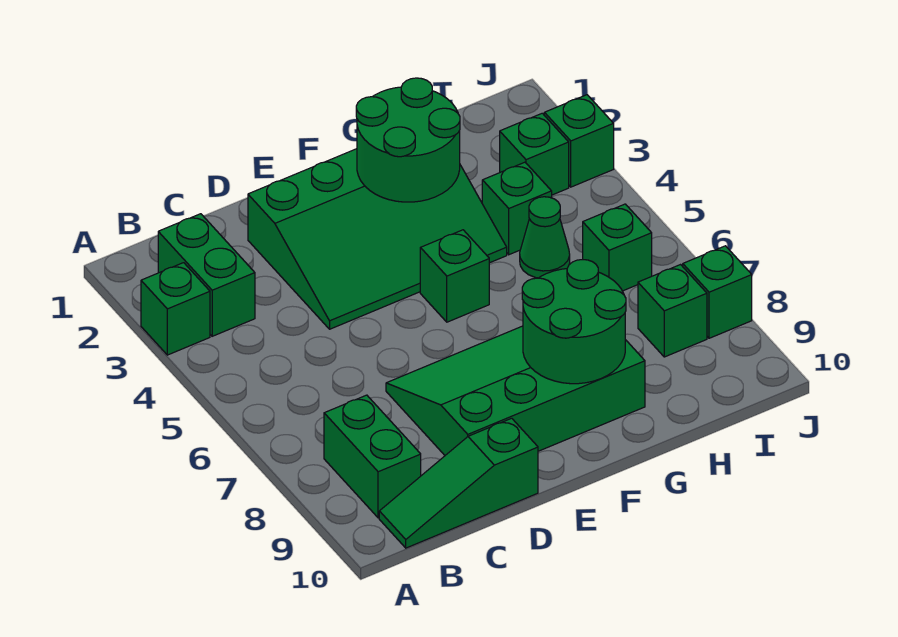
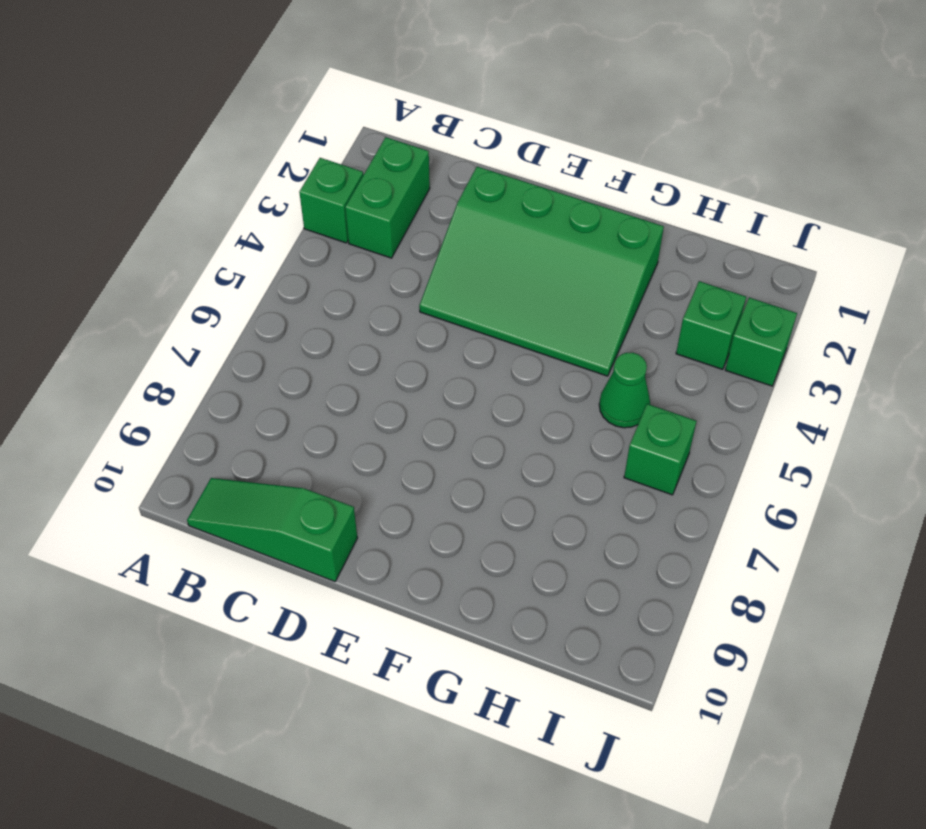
none -> green brick B8:B9 level 1
none -> green slope D7:G9 level 1 top 9
none -> green brick F5 level 1

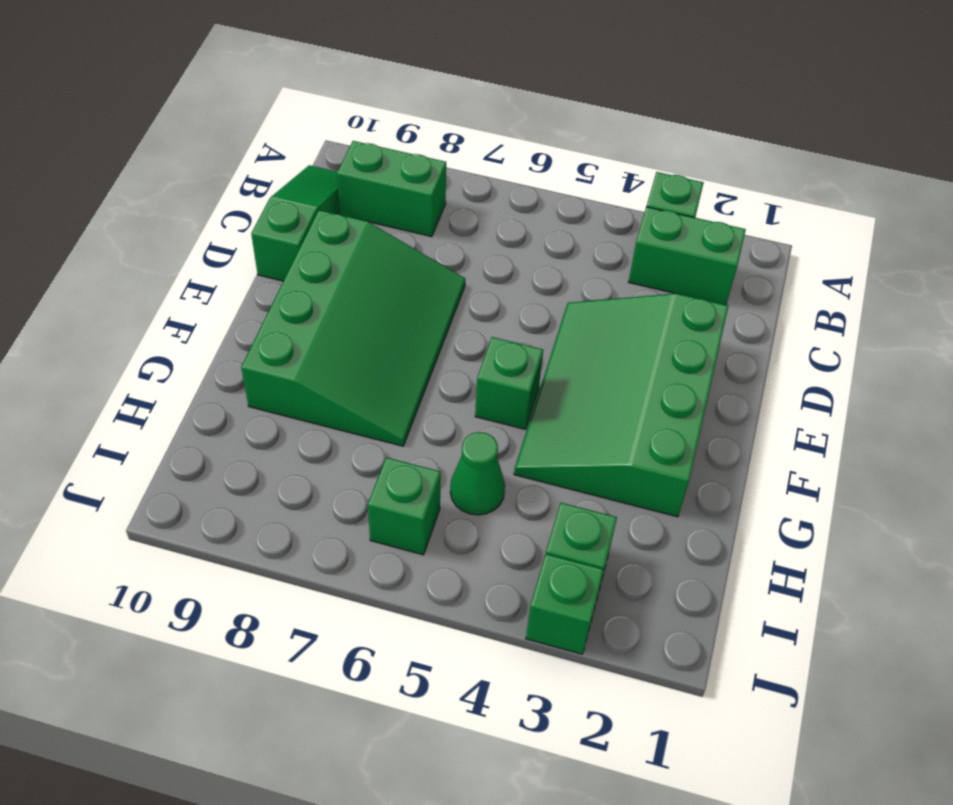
none -> green brick H4 level 1
none -> green brick I8 level 1
none -> green brick J8 level 1

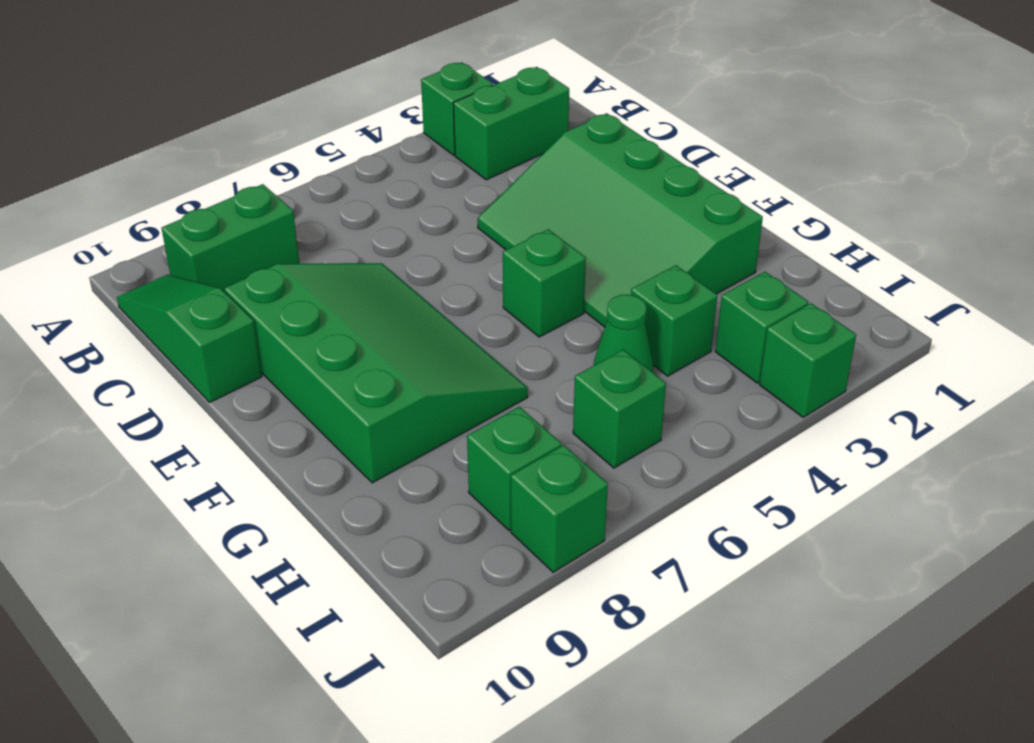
none -> green round brick F2:G3 level 2
none -> green round brick F8:G9 level 2

